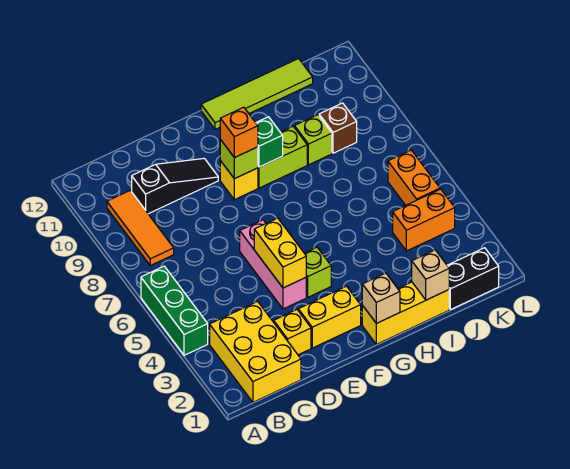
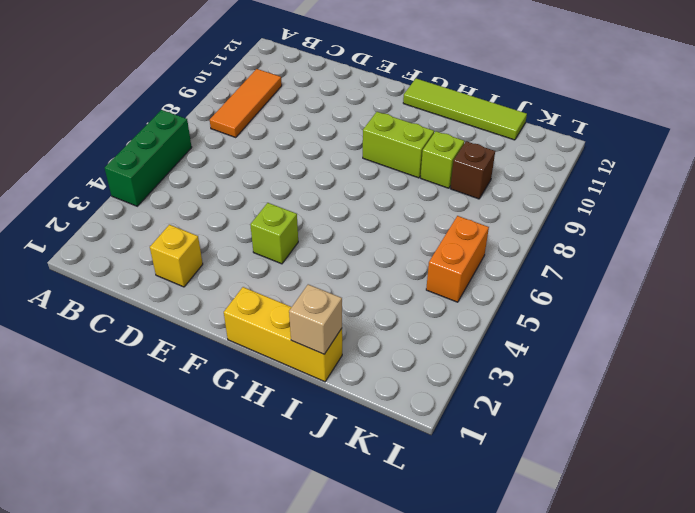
none -> yellow brick B1:C3 level 1
none -> black slope C10:E10 level 1 top C
none -> yellow brick E2:F2 level 1

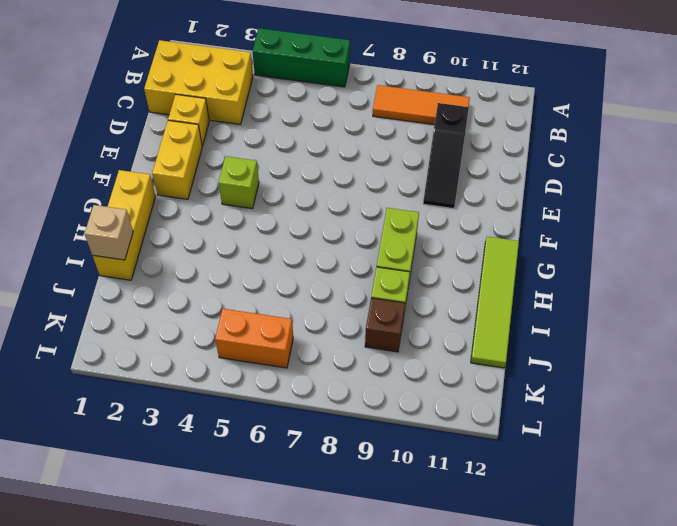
none -> pink brick E4:E6 level 1
none -> yellow brick F9 level 1
none -> black brick J1:K1 level 1

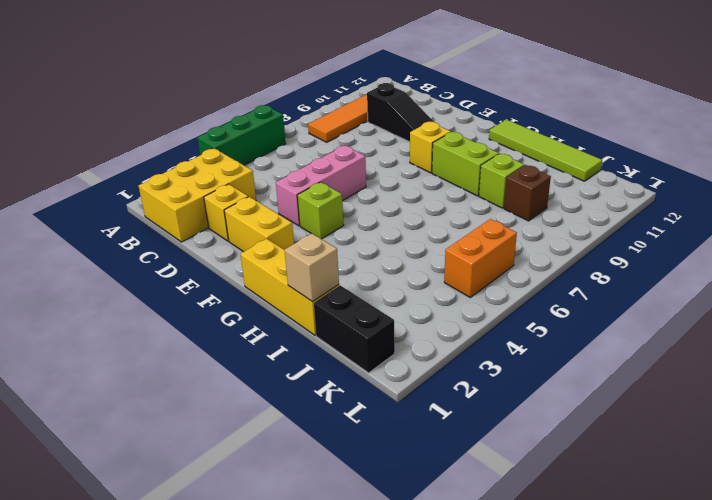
none -> orange brick J4:K4 level 1
none -> yellow brick E4:E5 level 2
none -> lime brick F9 level 2

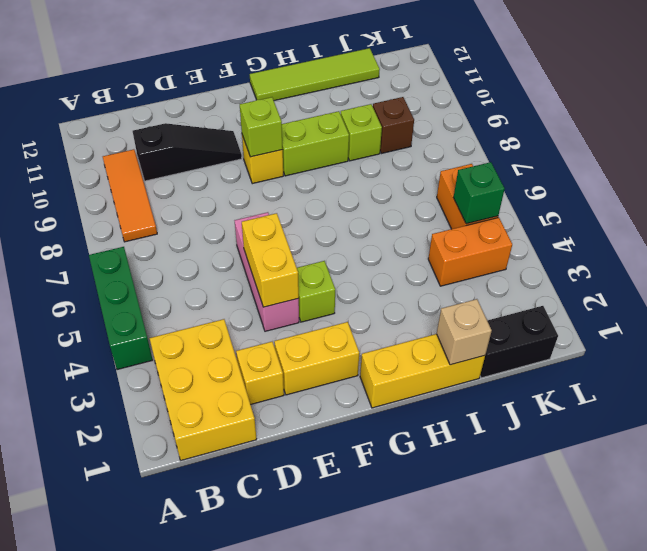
green brick K5 level 2 -> green brick G9 level 2
none -> tan brick G1 level 2
none -> orange brick F9 level 3

